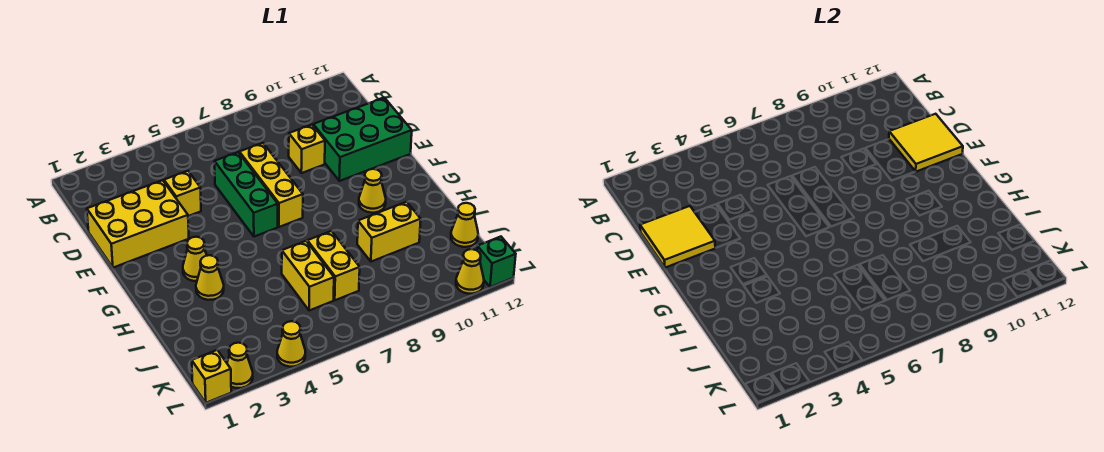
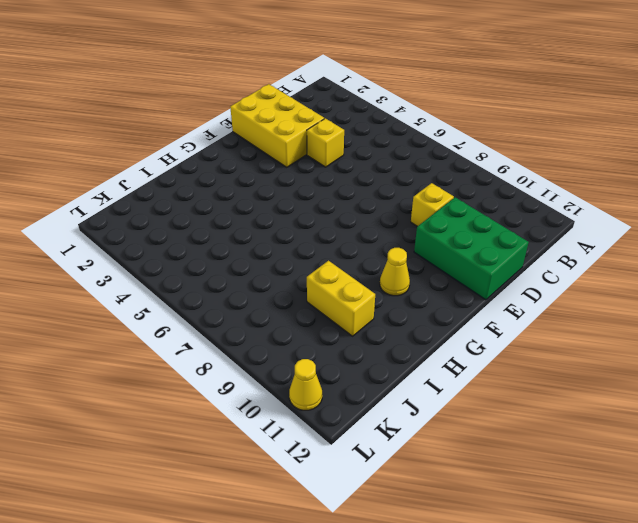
none -> green brick D6:F6 level 1
none -> yellow brick D7:F7 level 1
none -> yellow cone G3 level 1

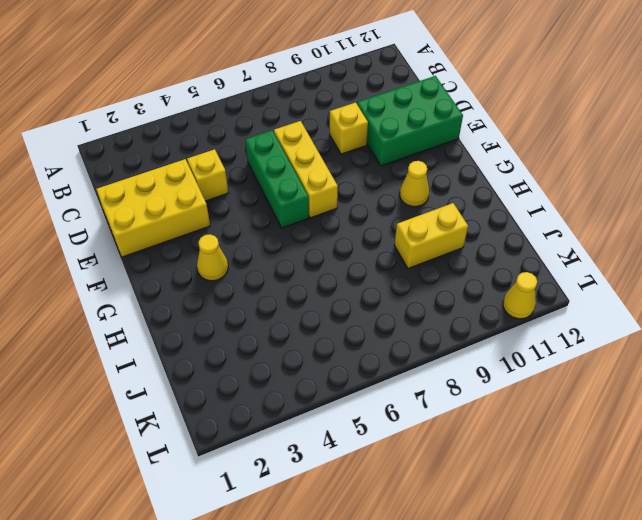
none -> yellow cone H3 level 1
none -> yellow brick I6:J6 level 1
none -> yellow brick I7:J7 level 1

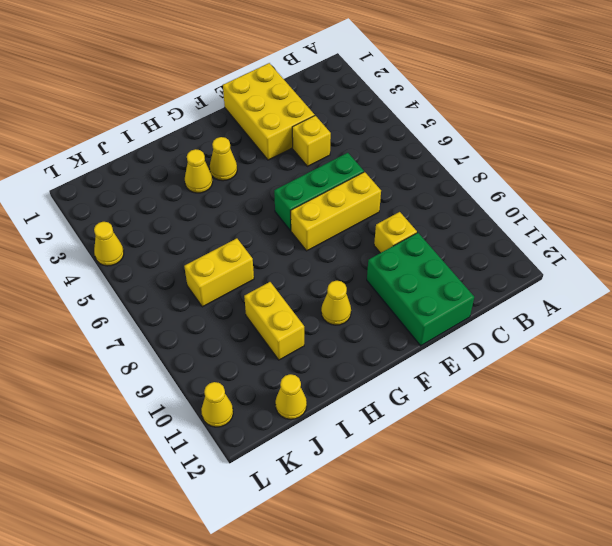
none -> yellow brick I6:J6 level 1
none -> yellow brick L1 level 1
none -> yellow cone L2 level 1

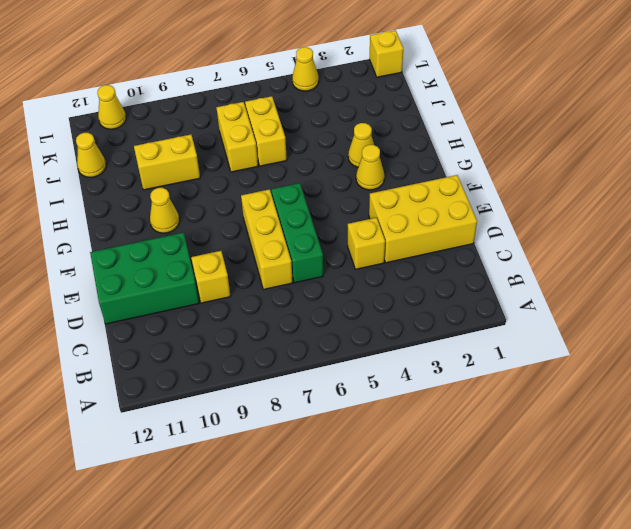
none -> yellow cone L2 level 1
none -> green brick L12 level 1
none -> yellow tile D1:E2 level 2

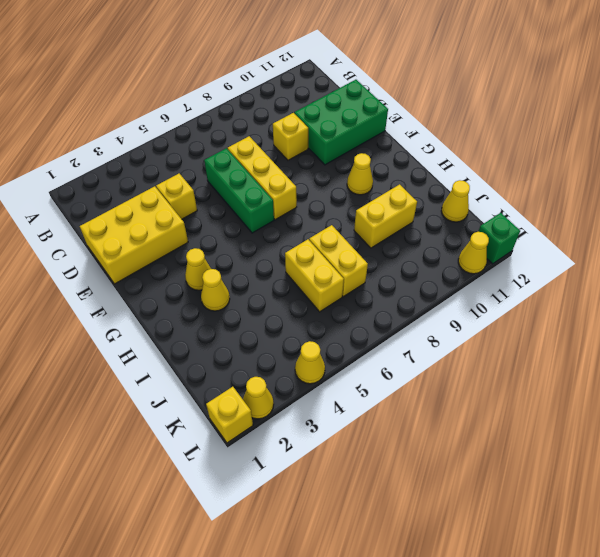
none -> yellow tile D1:E2 level 2
none -> yellow tile D11:E12 level 2

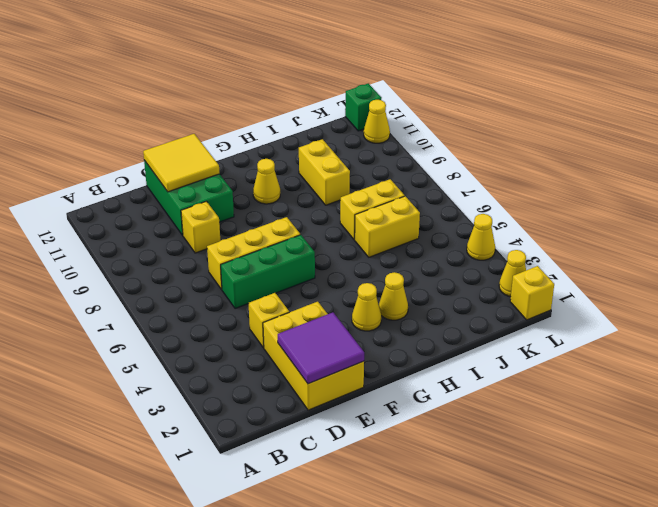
purple tile D1:E2 level 2 -> yellow tile D1:E2 level 2
none -> yellow cone J12 level 1

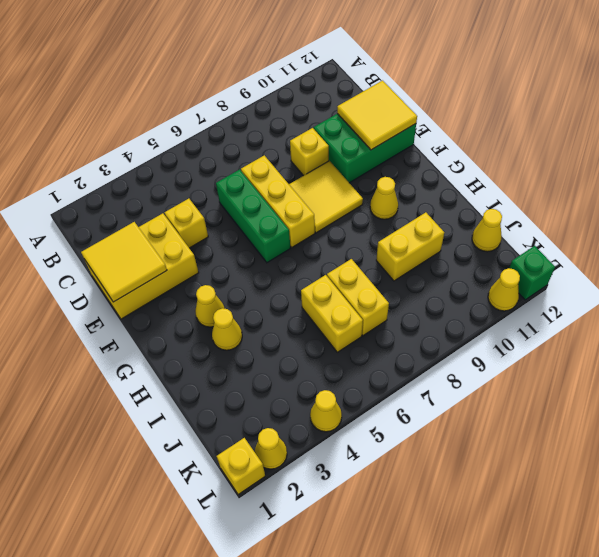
yellow tile E8:F9 level 1 -> none

